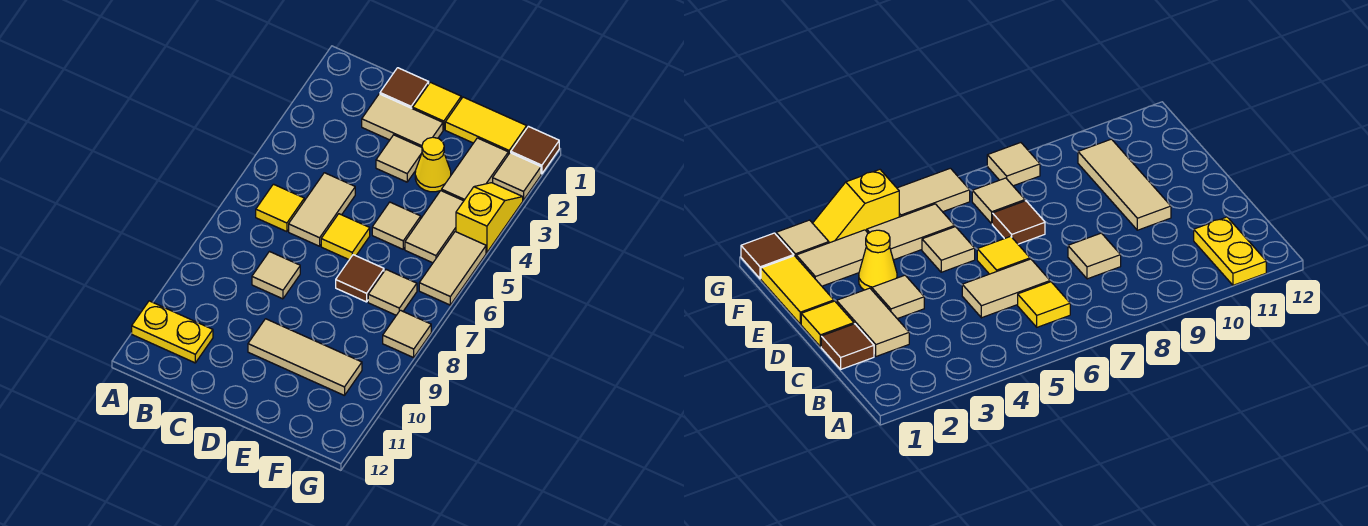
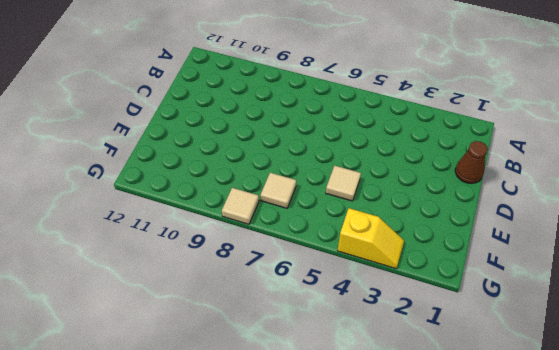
brown cone C1 level 1 -> brown tile C1 level 1
none -> yellow plate A11:B11 level 1
none -> yellow tile B6 level 1
none -> tan tile C2:D2 level 1

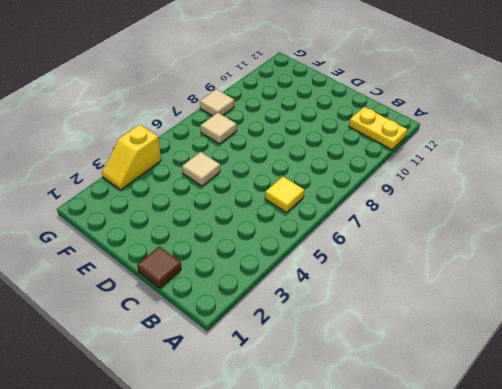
none -> tan tile C2:D2 level 1
none -> tan tile C5:C6 level 1
none -> tan tile C8 level 1

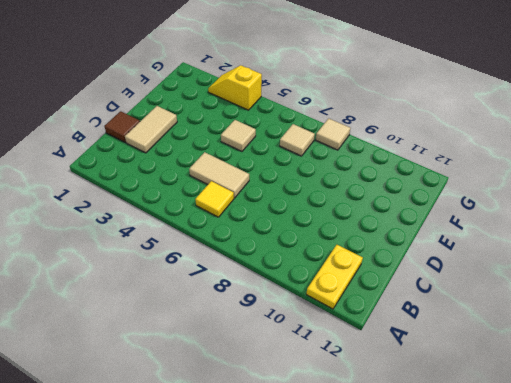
none -> tan tile C8 level 1
none -> yellow tile D1 level 1
none -> tan tile D3 level 1

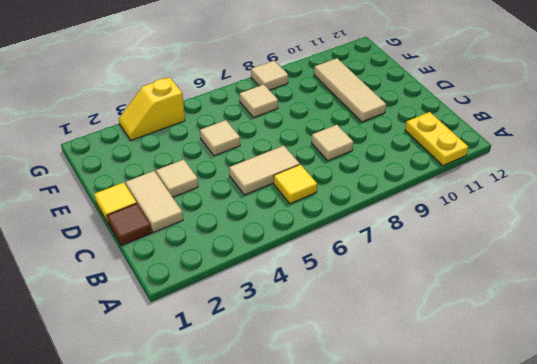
none -> yellow tile D6 level 1
none -> yellow tile E1:F1 level 1
none -> yellow cone E3 level 1

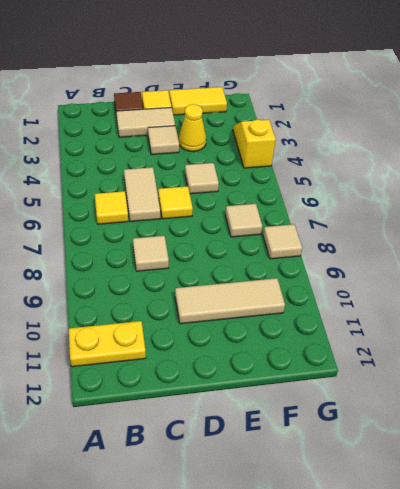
none -> brown tile E7 level 1
none -> tan tile F2:F3 level 1
none -> tan tile F4:F5 level 1

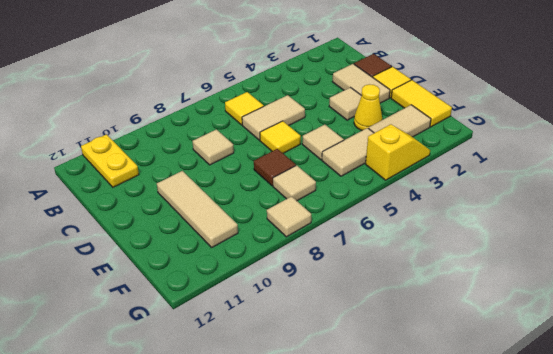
none -> brown tile G1 level 1
none -> tan tile G2 level 1
none -> tan tile G5:G6 level 1

